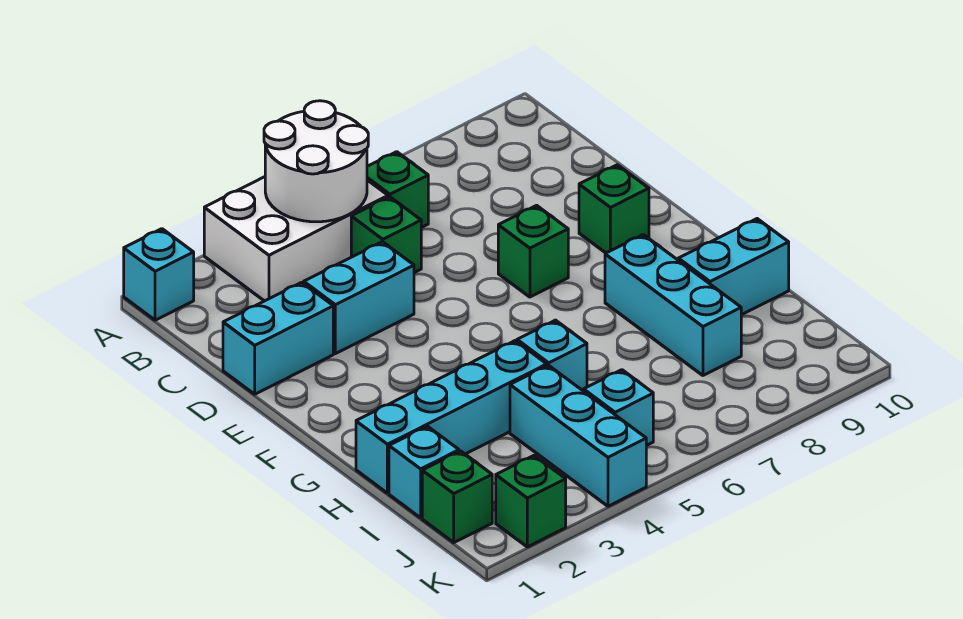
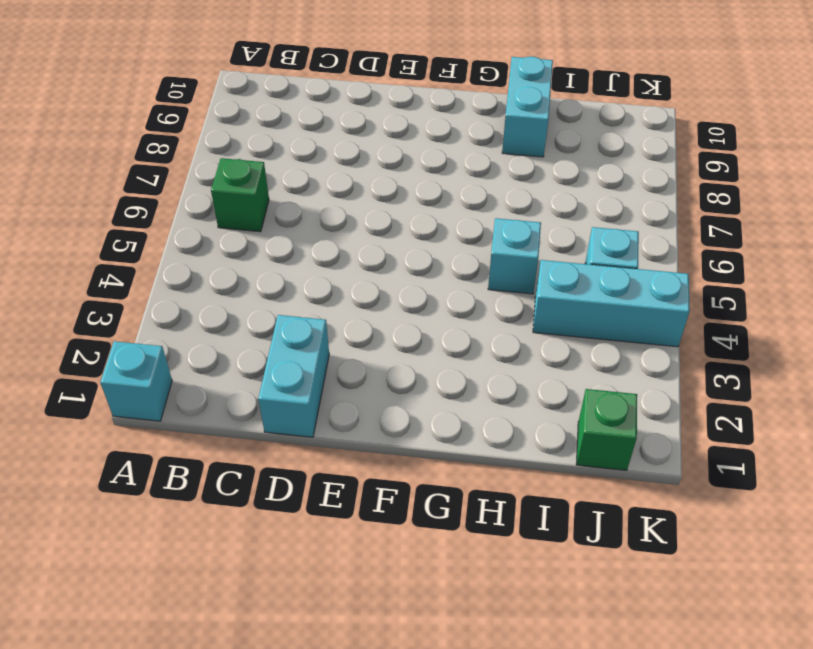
none -> white brick A3:B5 level 1
none -> green brick C5 level 1
none -> cyan brick D3:D4 level 1

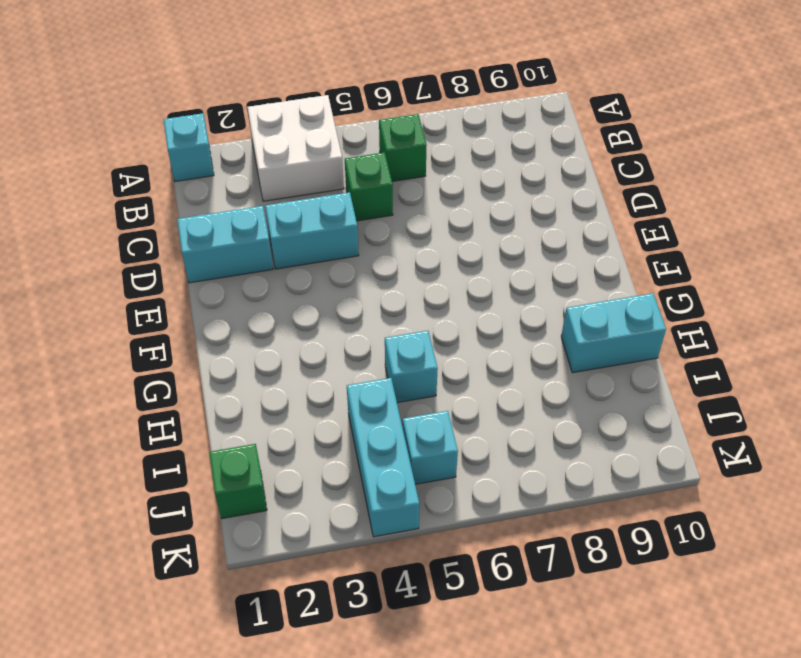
white brick A3:B4 level 1 -> white brick A3:B5 level 1
none -> green brick E7 level 1
none -> green brick E9 level 1
none -> cyan brick G8:I8 level 1

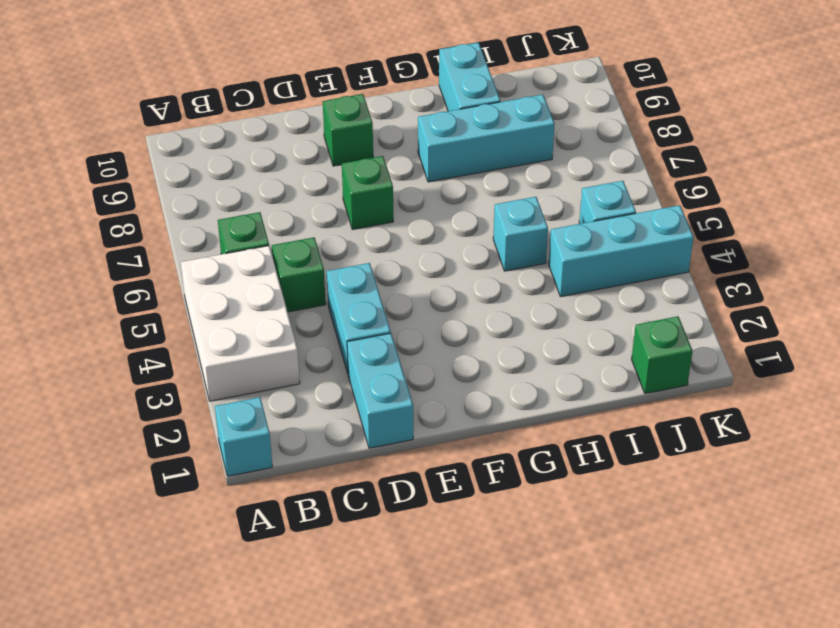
none -> cyan brick H1:H4 level 1
none -> cyan brick I1 level 1
none -> green brick K2 level 1

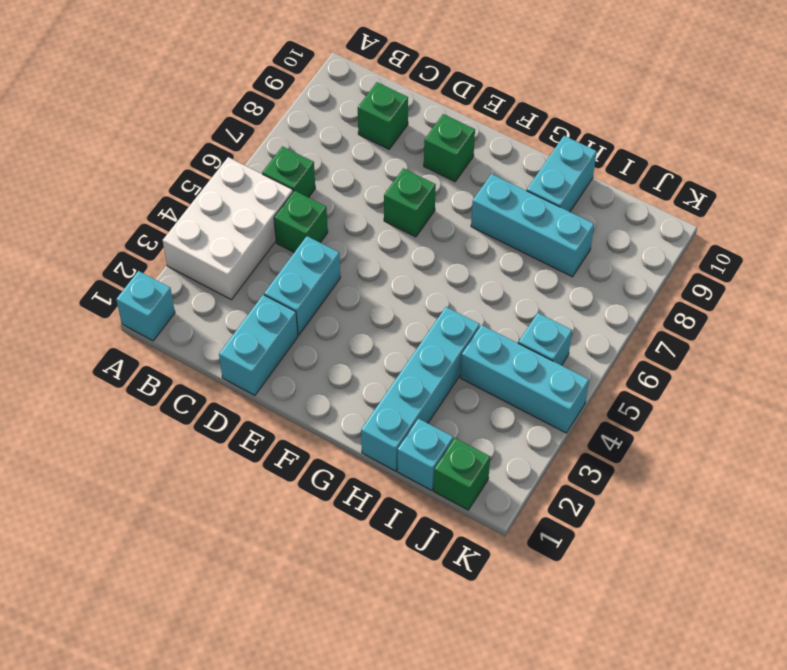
green brick C9 level 1 -> green brick K2 level 1
none -> cyan brick H5 level 1
none -> white round brick A4:B5 level 2

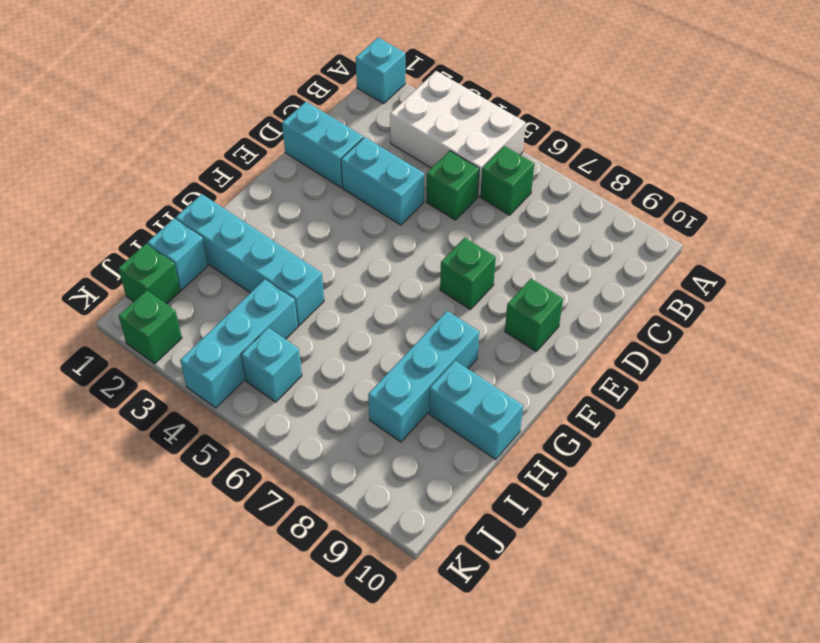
none -> cyan brick H5 level 1
none -> white round brick A4:B5 level 2

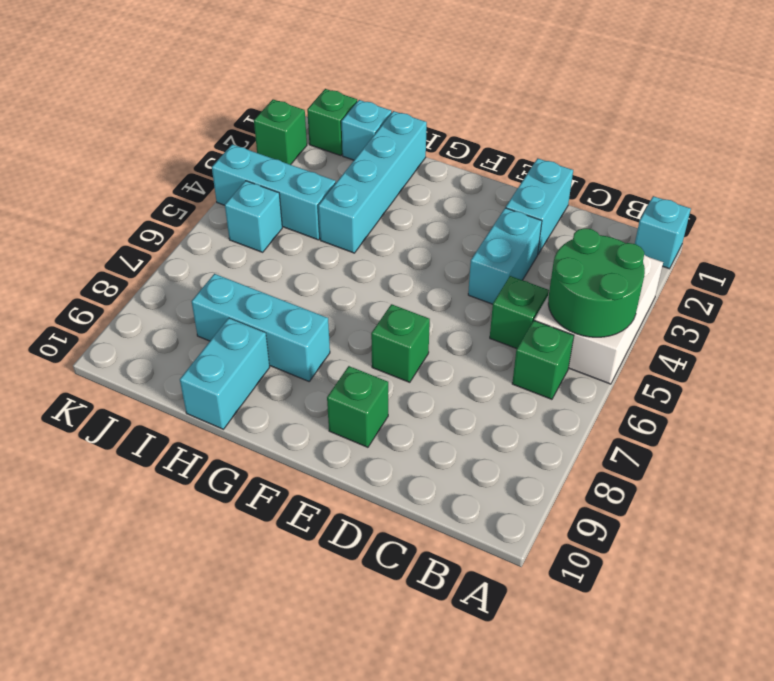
green round brick A4:B5 level 2 -> white round brick A4:B5 level 2
none -> cyan brick H5 level 1

